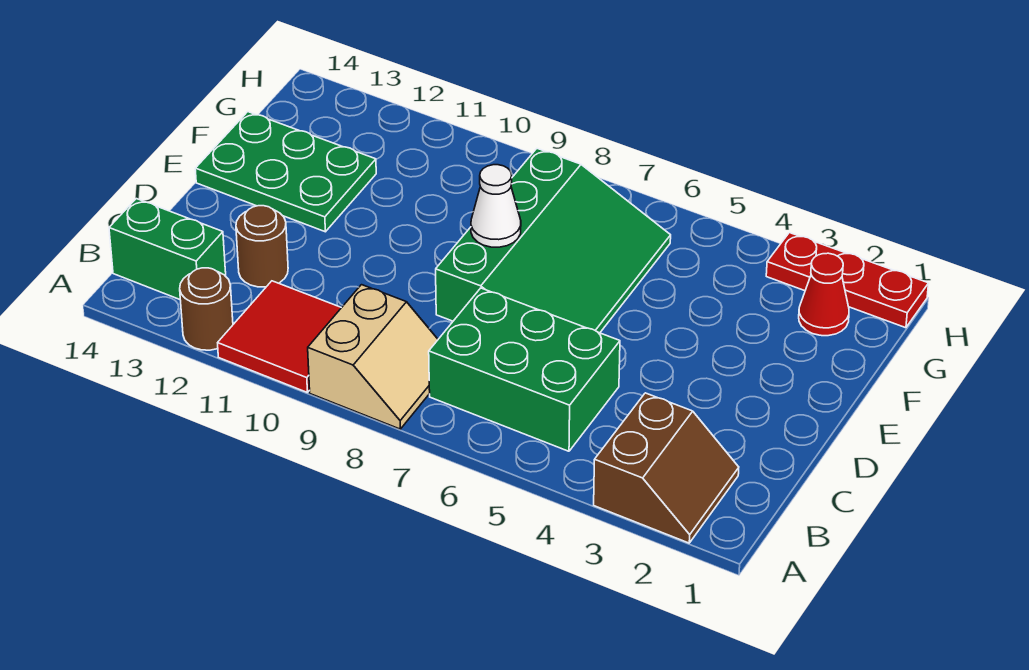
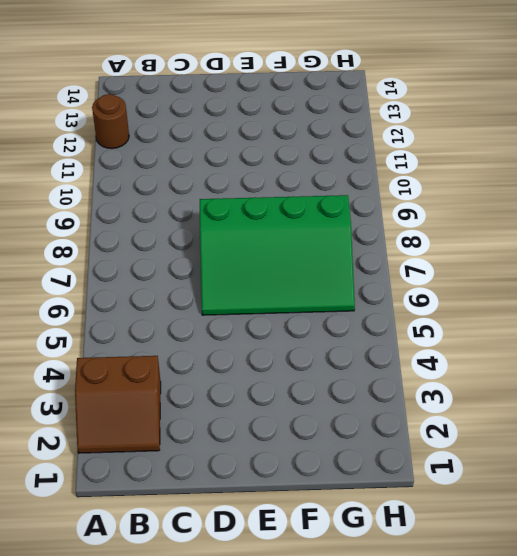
none -> tan slope A8:B9 level 1 top 9
none -> red tile A10:B11 level 1
none -> green brick B5:C7 level 1

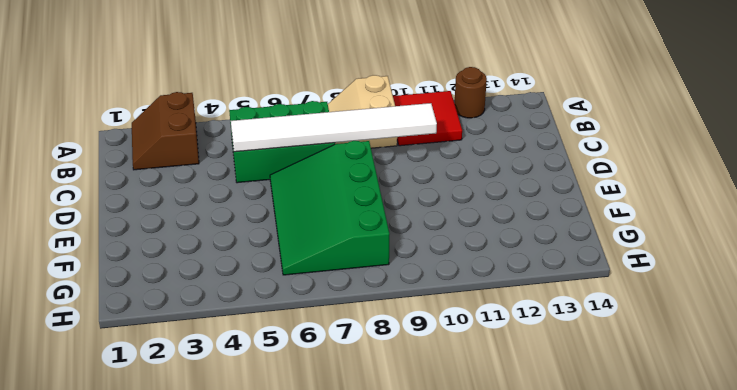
white tile C5:C10 level 2 -> none
none -> green brick B13:B14 level 1
none -> brown round brick C12 level 1
none -> green plate E12:F14 level 1

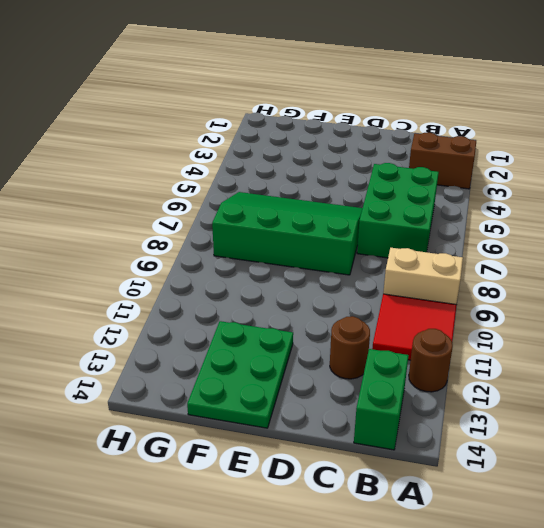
none -> red cone G2 level 1
none -> red plate H1:H3 level 1
none -> white cone E8 level 2

